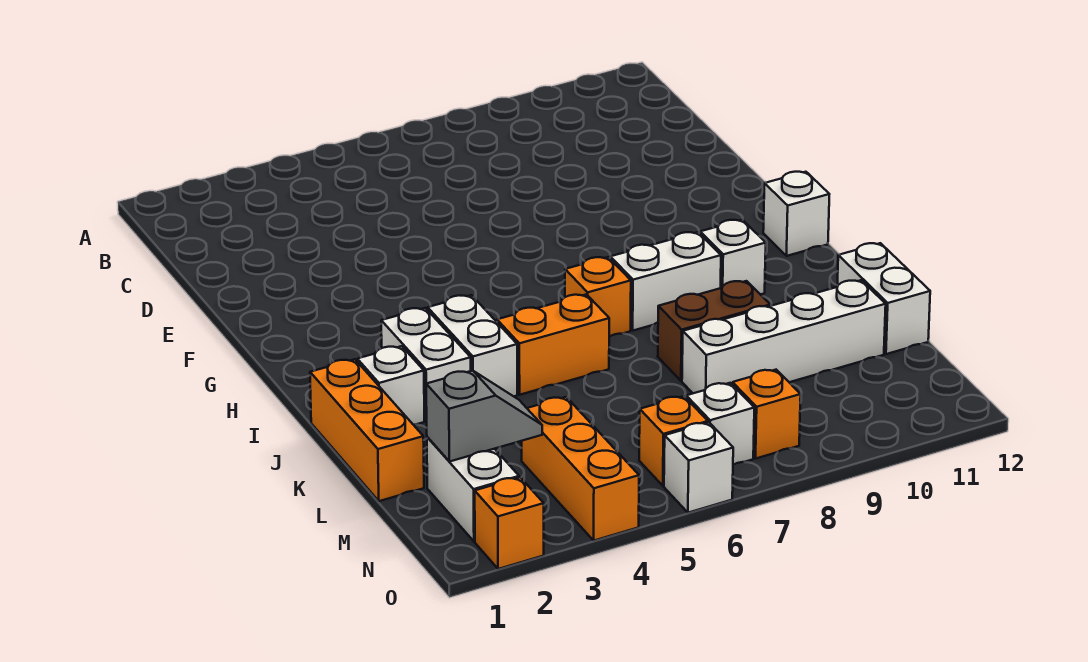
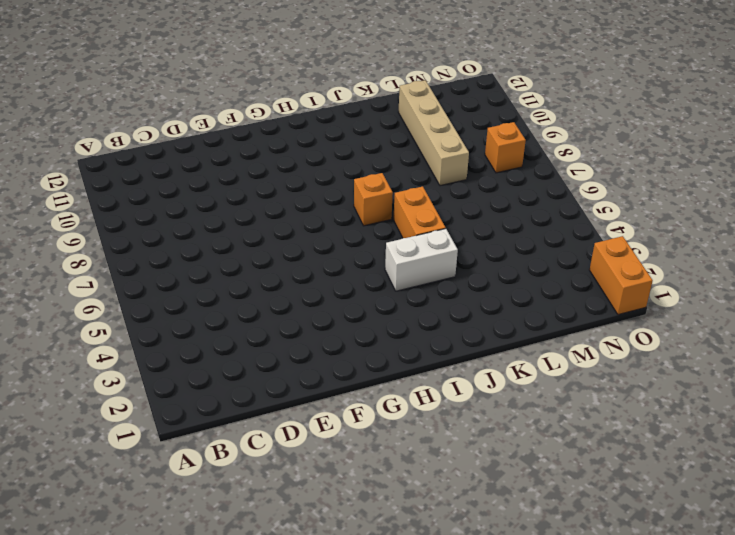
tan brick L8:L11 level 1 -> white brick L8:L11 level 1
orange brick O1:O2 level 1 -> orange brick O2 level 1
none -> white brick H12 level 1
none -> white brick I3:J3 level 1
none -> white brick I8:I9 level 1

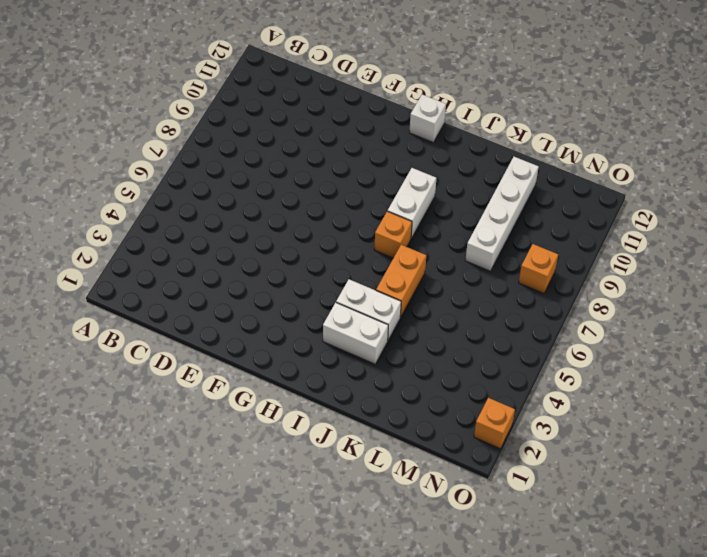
none -> white brick I10 level 1
none -> orange brick J1:L1 level 1
none -> white brick J2 level 1

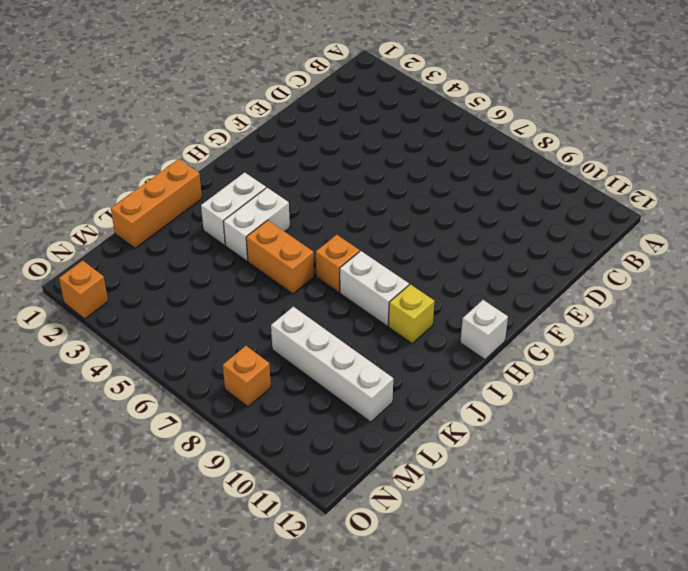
yellow brick I10 level 1 -> white brick I10 level 1
none -> white brick J2 level 1
none -> brown brick K8:K9 level 1
none -> white brick K12:L12 level 1

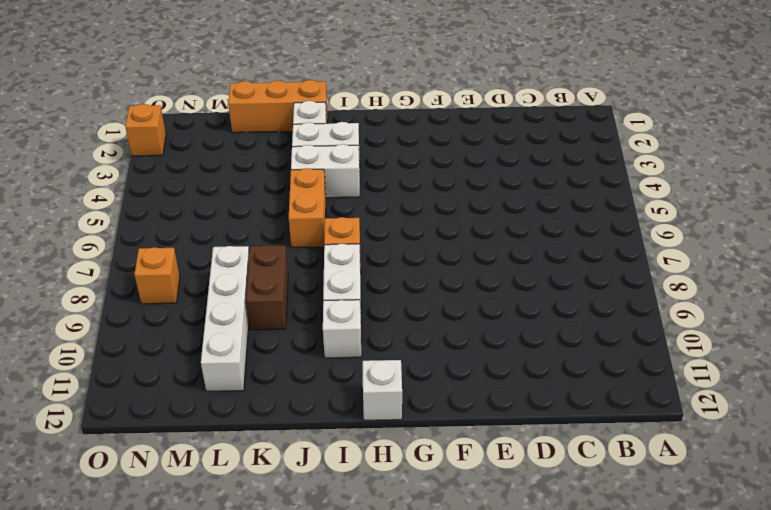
none -> white brick K12:L12 level 1
none -> white brick M2:N2 level 1
none -> orange brick M4:O4 level 1

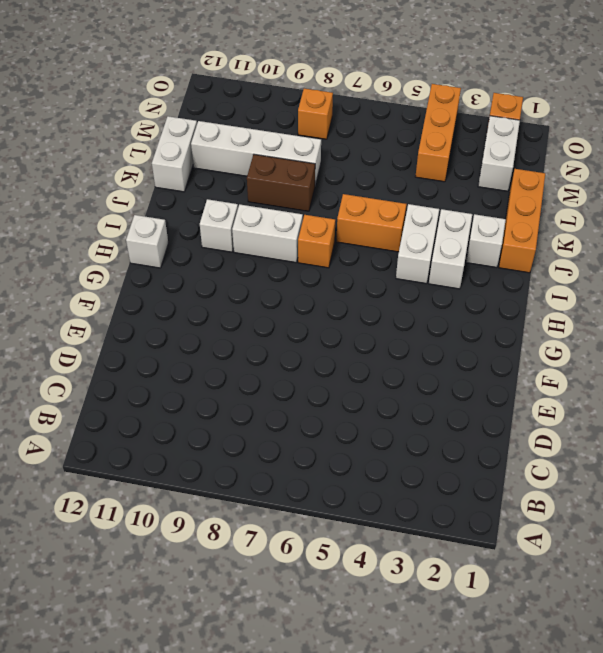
none -> orange brick N6 level 1
none -> white brick N7 level 1
none -> white brick O6 level 1

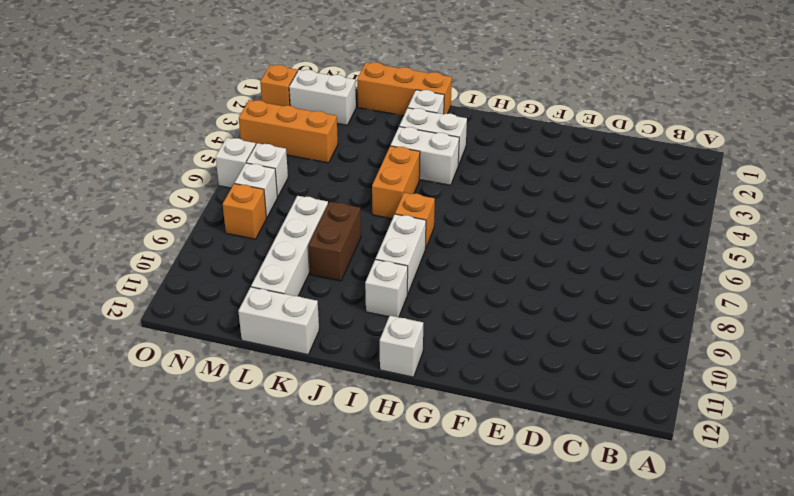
white brick N6 level 1 -> orange brick N6 level 1
none -> grey slope M2:M3 level 2 top 2

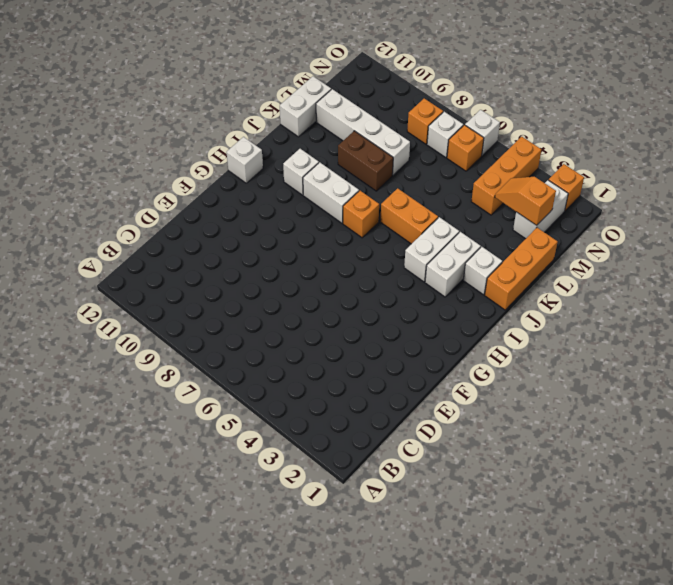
orange slope M2:M3 level 2 top 2 -> grey slope M2:M3 level 2 top 2

